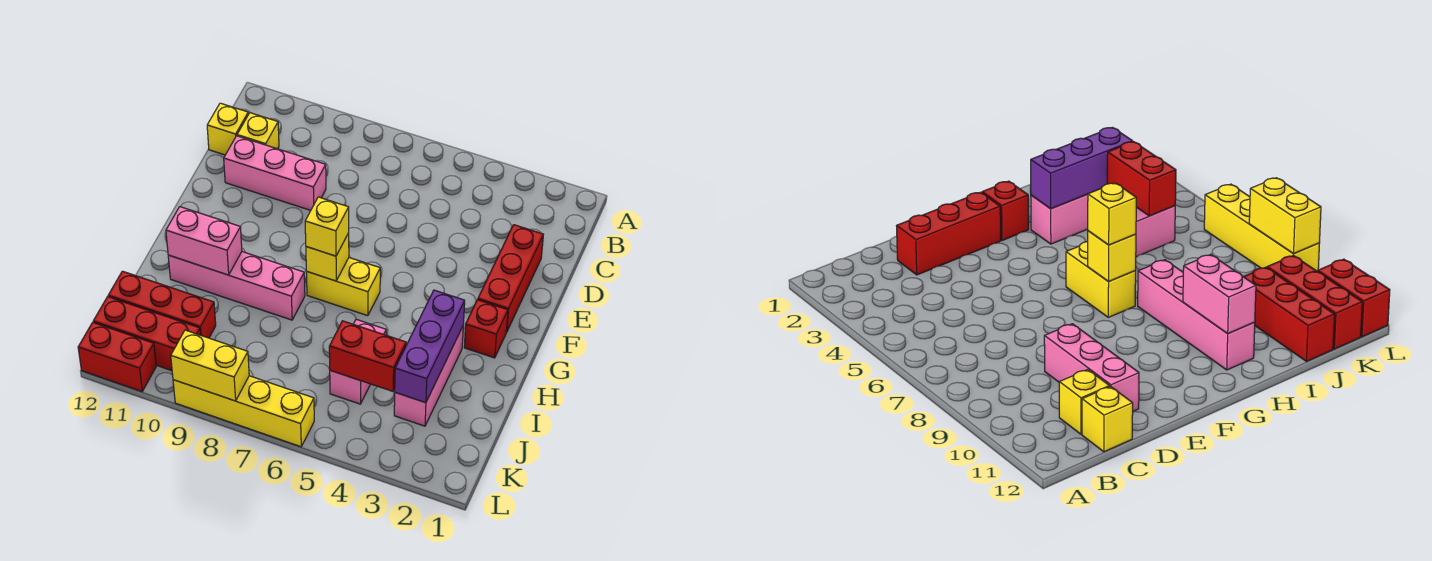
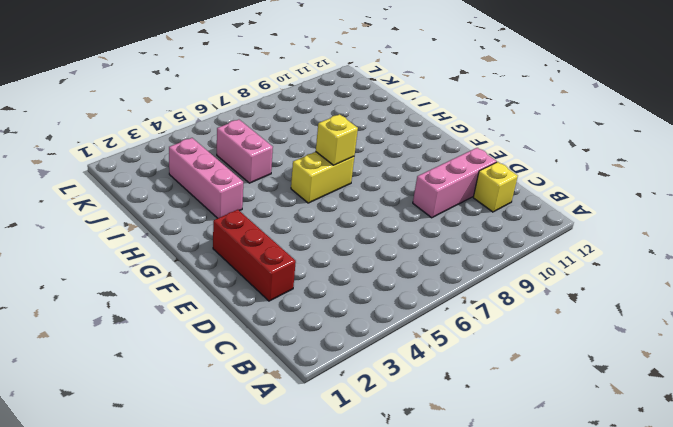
none -> yellow brick C12 level 1
none -> red brick G2 level 1
none -> pink brick H8:H11 level 1

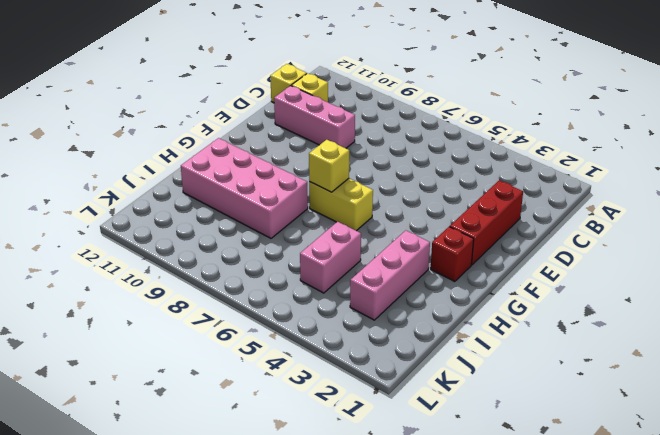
pink brick H8:I11 level 1 -> pink brick H8:H11 level 1
none -> red brick J10:J12 level 1
none -> red brick K10:K12 level 1
none -> yellow brick L6:L9 level 1

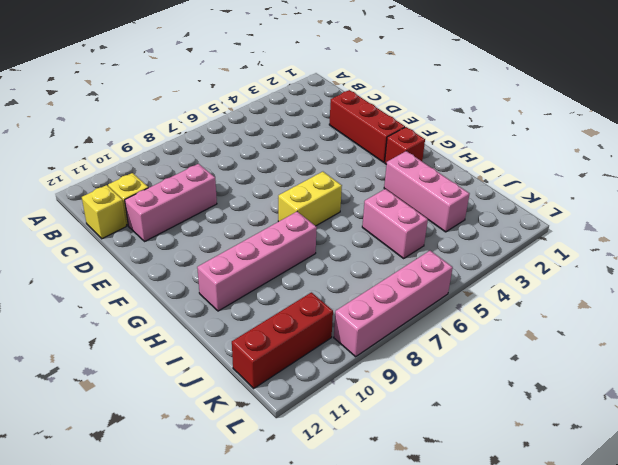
pink brick L6:L9 level 1 -> yellow brick L6:L9 level 1
none -> red brick J10:J12 level 1
none -> red brick L11:L12 level 1
none -> yellow brick G7 level 2

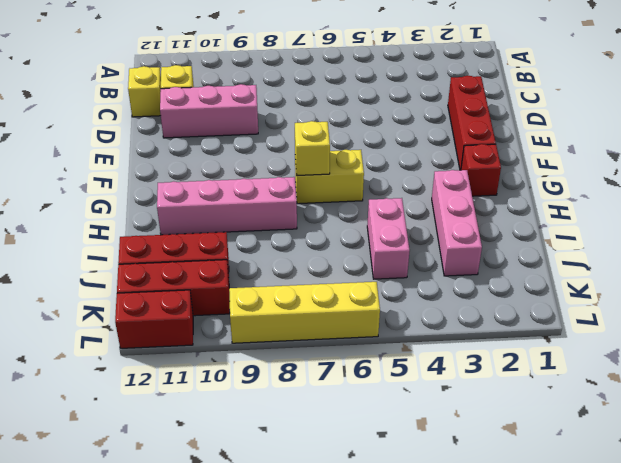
none -> purple brick H3:J3 level 2
none -> pink brick H10:H11 level 2
none -> red brick J4:J5 level 2

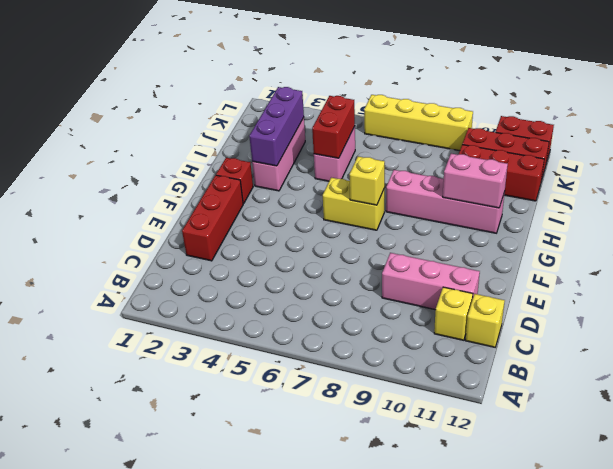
red brick I5:J5 level 2 -> red brick J4:J5 level 2
none -> yellow brick L8:L9 level 2
none -> yellow brick G7 level 3

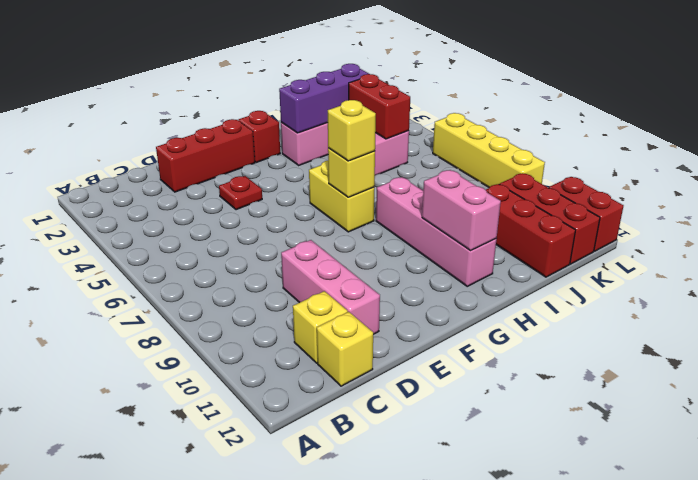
red plate E4 level 1 -> none
none -> yellow brick L8:L9 level 2

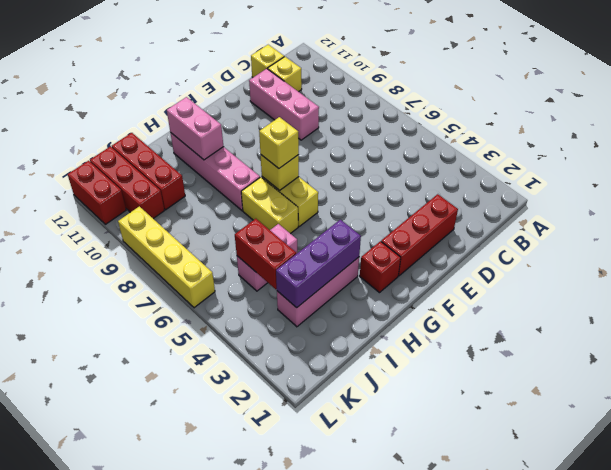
yellow brick H6:H7 level 1 -> yellow brick L8:L9 level 2

